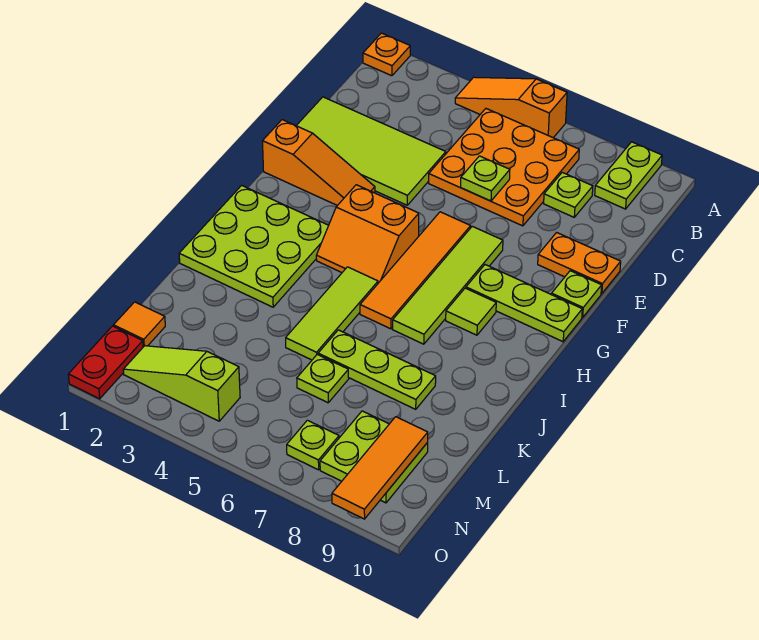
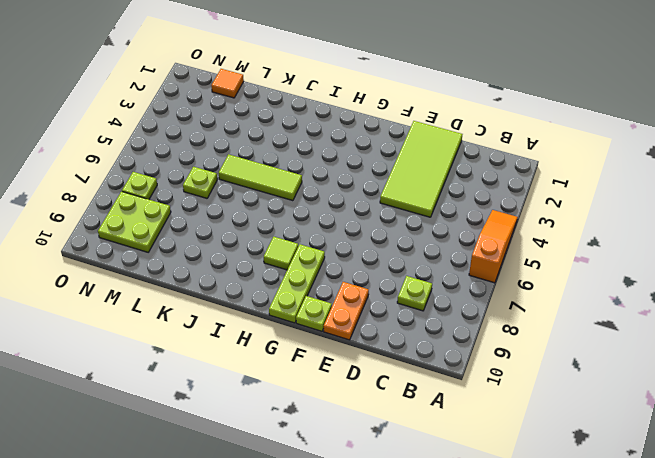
none -> orange plate A1 level 1
none -> lime plate A9:B9 level 1
none -> orange plate B5:D7 level 1

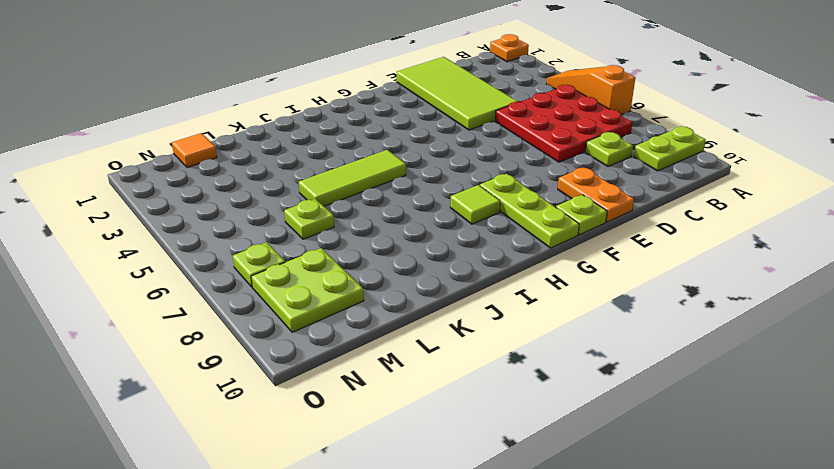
red plate B5:D7 level 1 -> orange plate B5:D7 level 1
none -> orange slope F1:F3 level 1 top 1
none -> orange tile F6:I6 level 1
none -> lime tile F7:I7 level 1

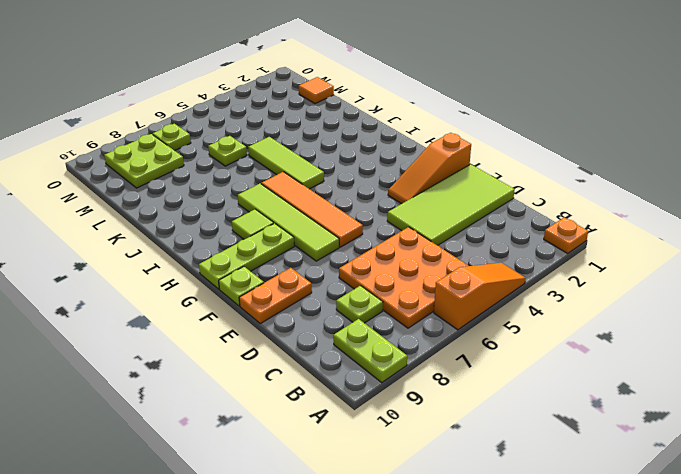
none -> orange slope G4:H5 level 1 top G
none -> lime plate H1:J3 level 1
none -> lime plate K6:K8 level 1

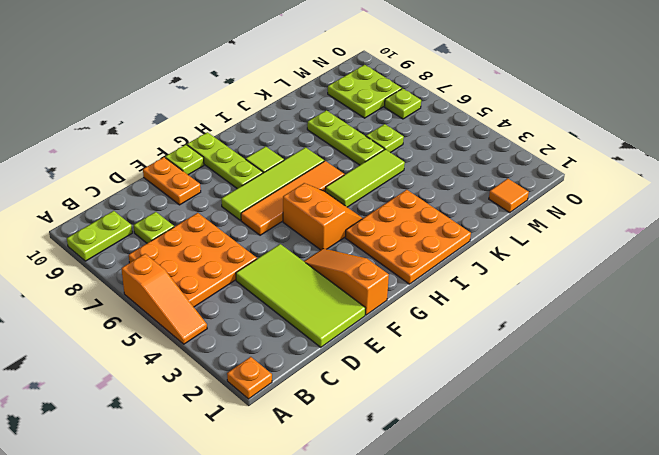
orange plate H1:J3 level 1 -> lime plate H1:J3 level 1
none -> red plate N1:O1 level 1
none -> lime slope N2:N4 level 1 top 4
none -> lime plate D6 level 2

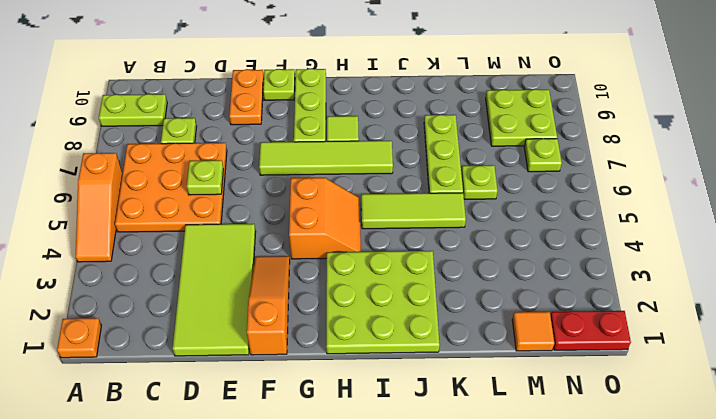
none -> orange tile F6:I6 level 1
none -> lime slope N2:N4 level 1 top 4
none -> orange tile M9:O9 level 2

